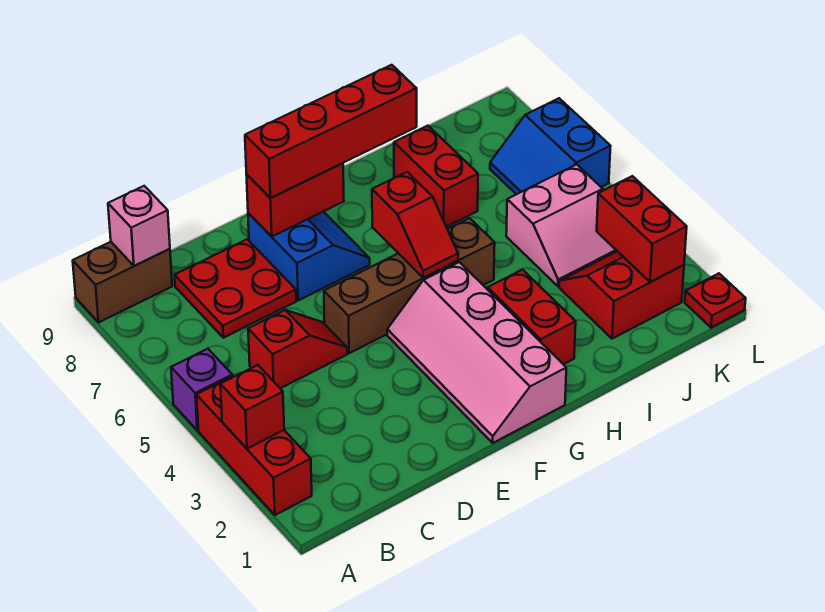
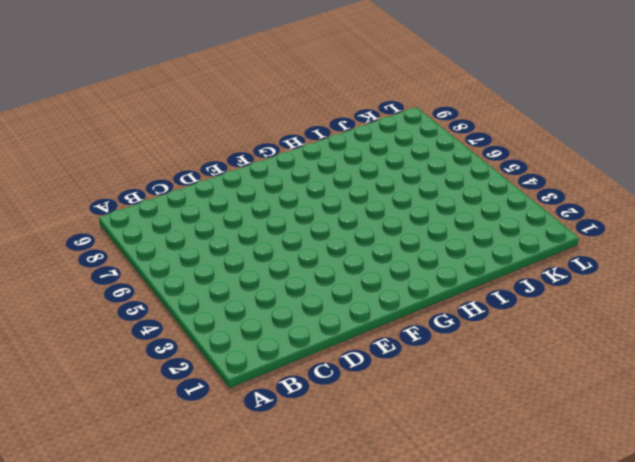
none -> red brick A2:A4 level 1
none -> purple brick A5 level 1
none -> brown brick A9:B9 level 1

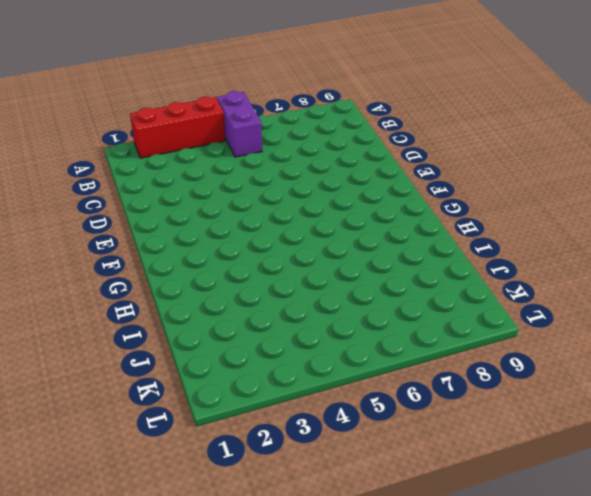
purple brick A5:B5 level 1 -> purple brick A5 level 1
none -> brown brick A9:B9 level 1
none -> red slope C5:D5 level 1 top C
none -> red plate C7:D8 level 1

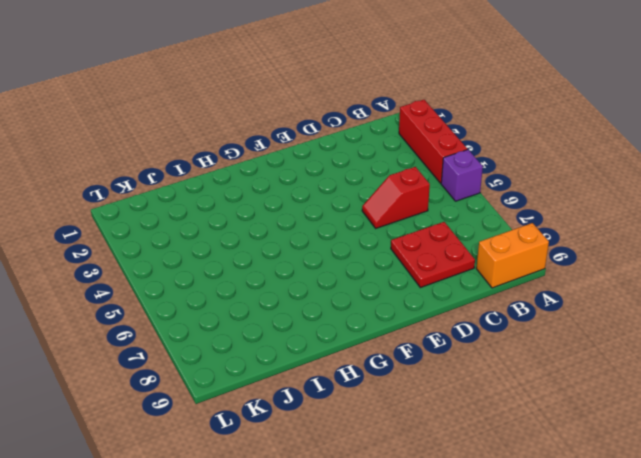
orange brick A9:B9 level 1 -> brown brick A9:B9 level 1
none -> brown brick E5:H5 level 1
none -> blue slope E7:F8 level 1 top E
none -> pink slope F1:G4 level 1 top G

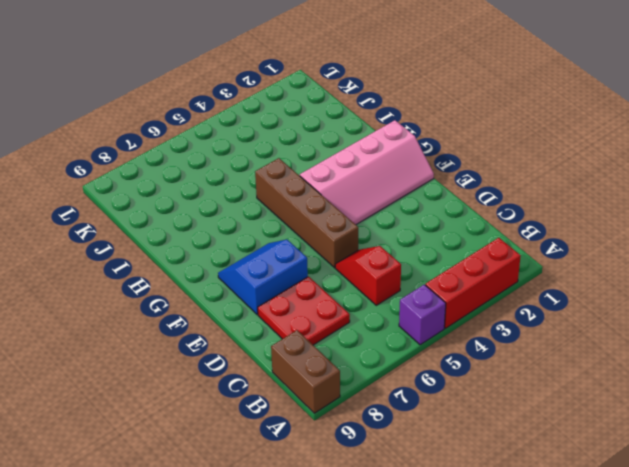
none -> red brick H2:H3 level 1
none -> red brick I7:I8 level 1
none -> red slope J2:K3 level 1 top 2

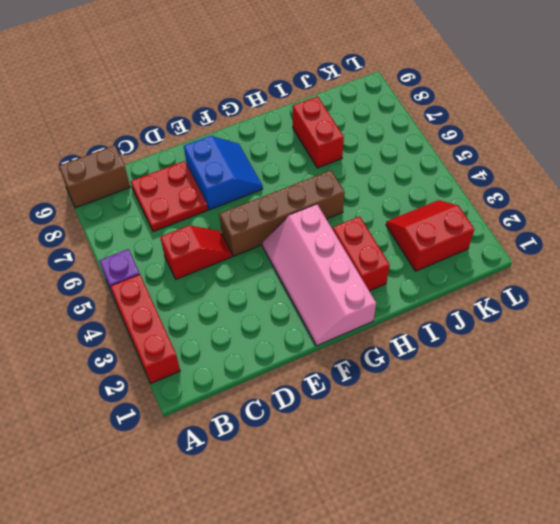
none -> pink slope J4:K5 level 1 top 5
none -> blue slope K6:L7 level 1 top L
none -> red plate L1 level 1

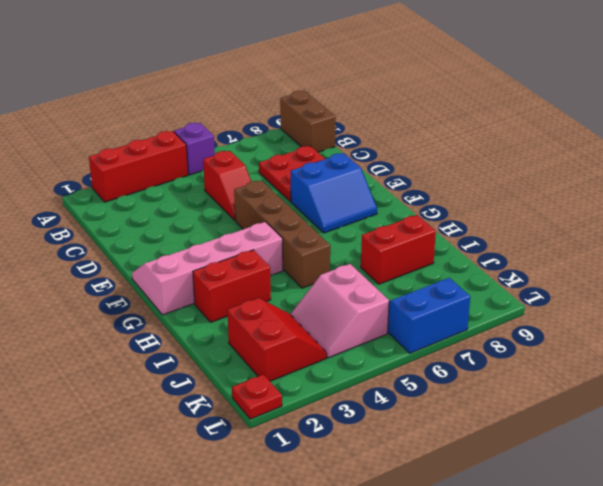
none -> red brick A3 level 2
none -> pink brick B9 level 2
none -> red brick E8:F8 level 2

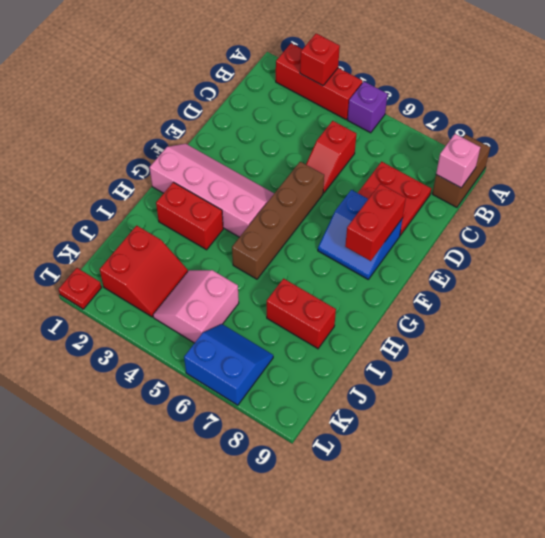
none -> red slope G5:G6 level 2 top 6
none -> red brick K2:K3 level 2
none -> red brick E8:H8 level 3

